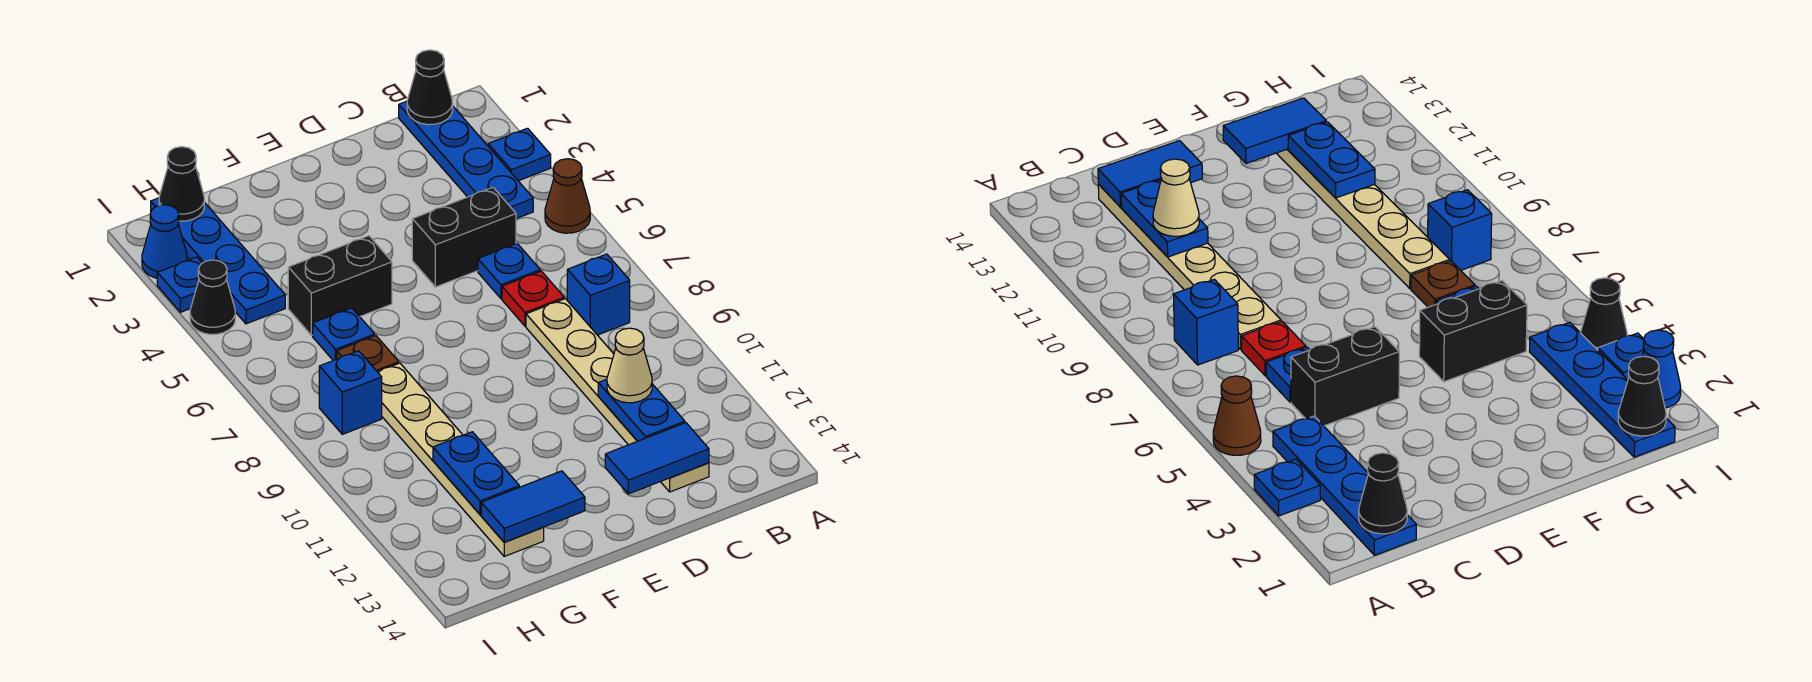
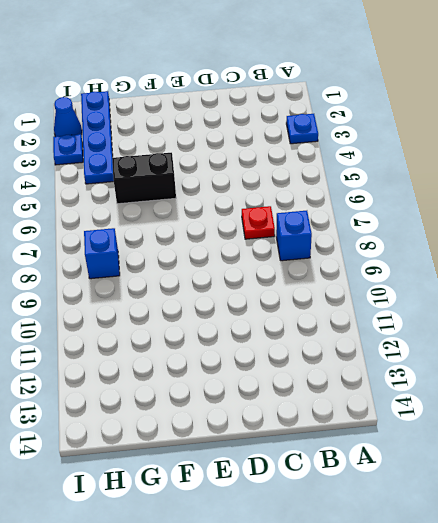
none -> brown cone A5 level 1
none -> blue plate B1:B4 level 1
none -> black brick C5:D5 level 1

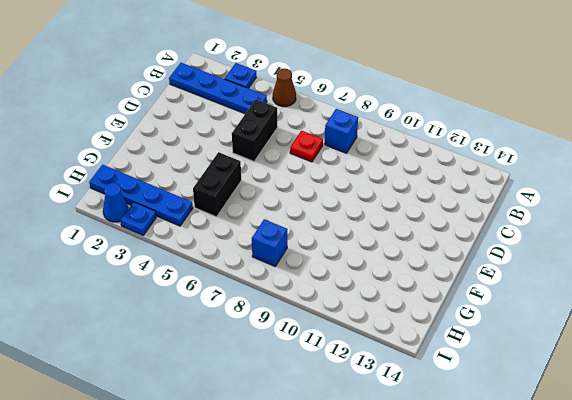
none -> blue plate C6 level 1
none -> tan plate C8:C13 level 1
none -> blue plate G6 level 1

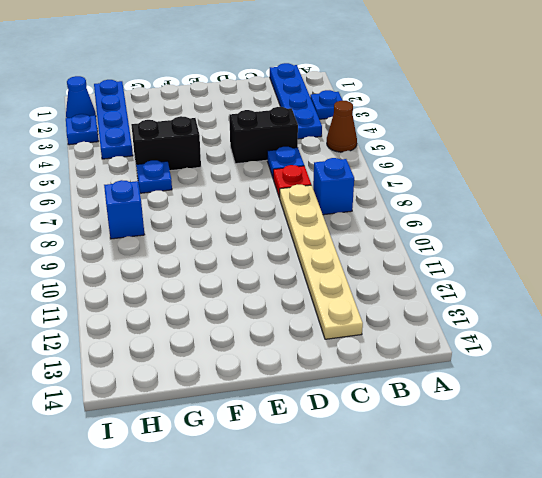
none -> brown plate G7 level 1
none -> tan plate G8:G13 level 1
none -> black cone I4 level 1

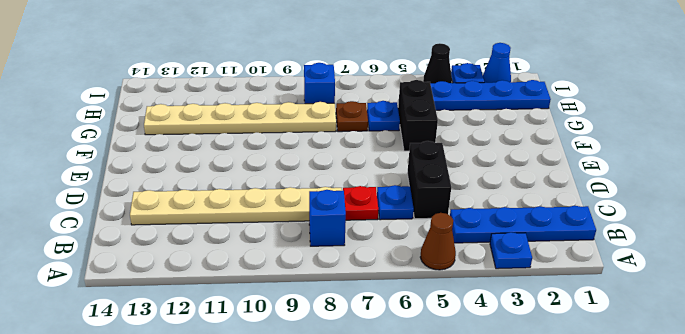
none -> black cone B1 level 2
none -> blue plate C11:C12 level 2
none -> blue tile C13:D13 level 2

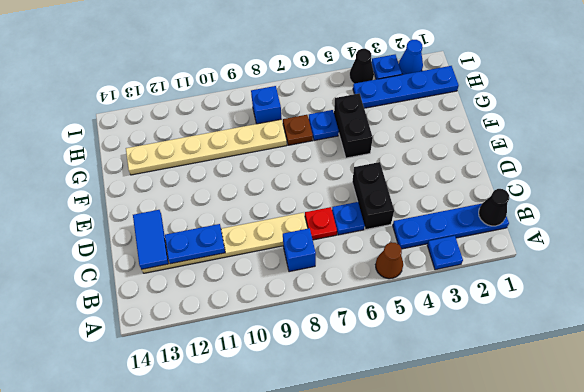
none -> blue tile F13:G13 level 2
none -> blue plate G11:G12 level 2
none -> black cone H1 level 2

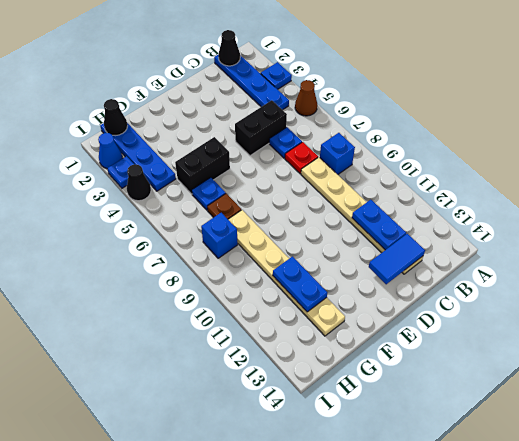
none -> blue tile F13:G13 level 2
none -> tan cone C11 level 3

